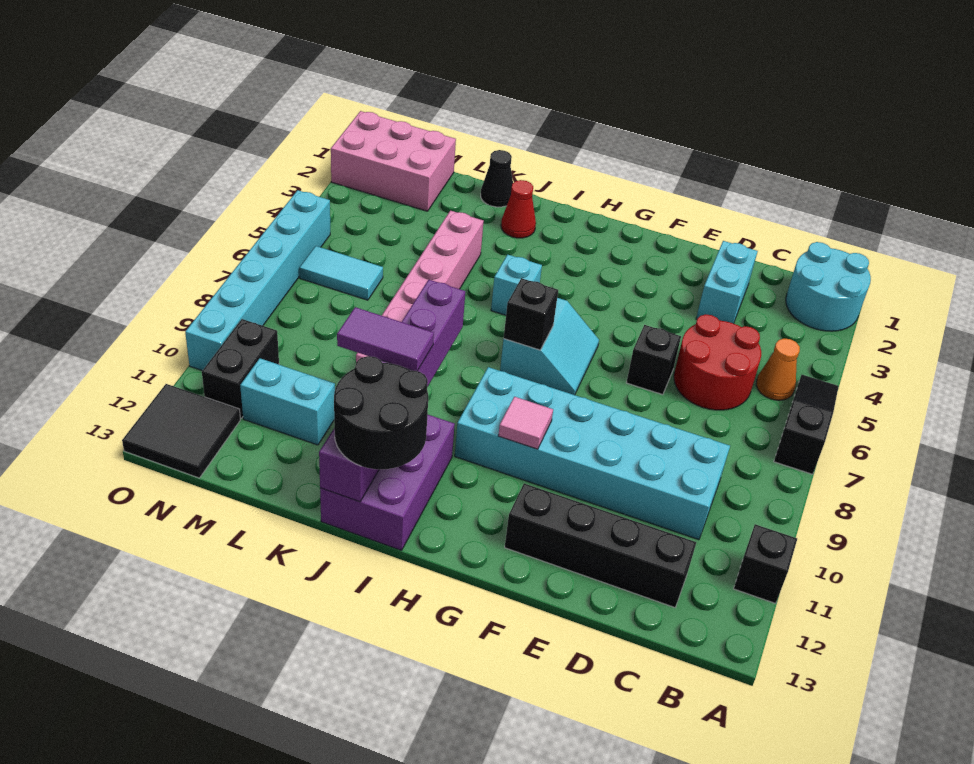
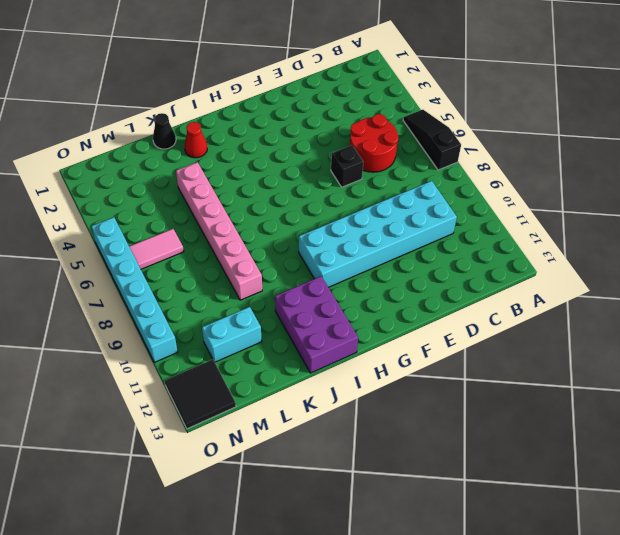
pink tile M6:N6 level 1 -> cyan tile M6:N6 level 1
none -> cyan round brick A1:B2 level 1
none -> black brick A11 level 1
none -> orange cone B5 level 1

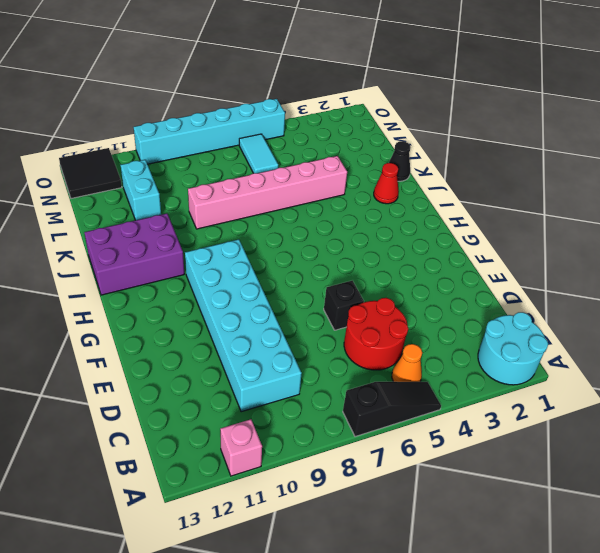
pink brick A11 level 1 -> black brick A11 level 1
none -> black brick C12:F12 level 1
none -> cyan brick D2:D3 level 1
none -> cyan slope G6:H7 level 1 top H

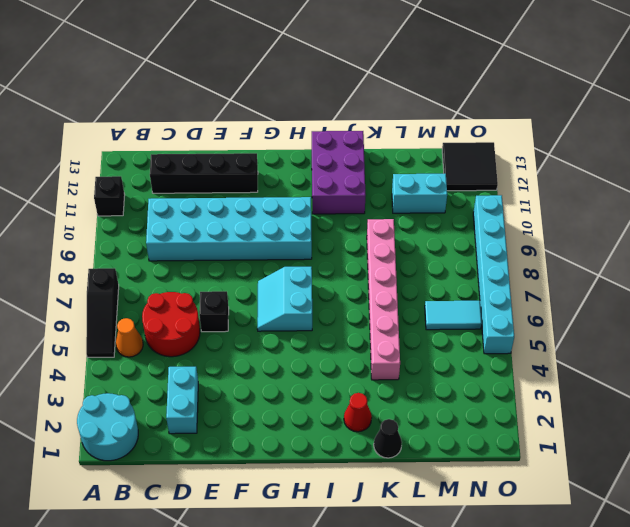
none -> cyan brick I5 level 1
none -> pink brick M1:O2 level 1
none -> black brick N10:N11 level 1

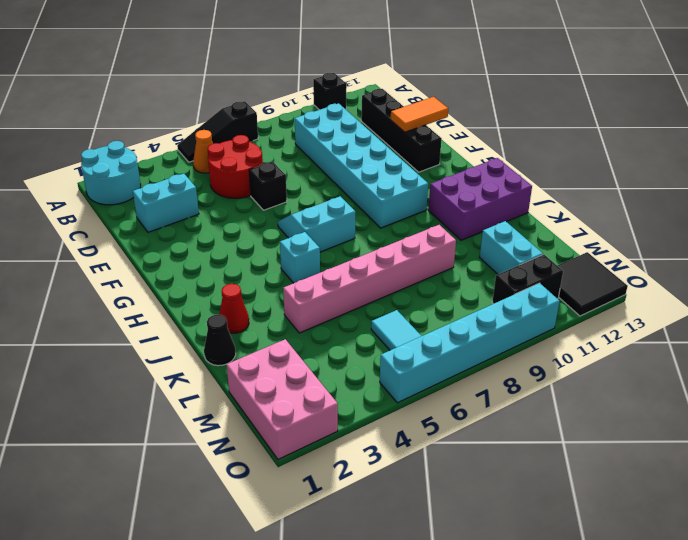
orange tile E12:E13 level 2 -> none
none -> pink tile G10 level 2
none -> black brick H7 level 2
none -> purple brick J8:J13 level 2

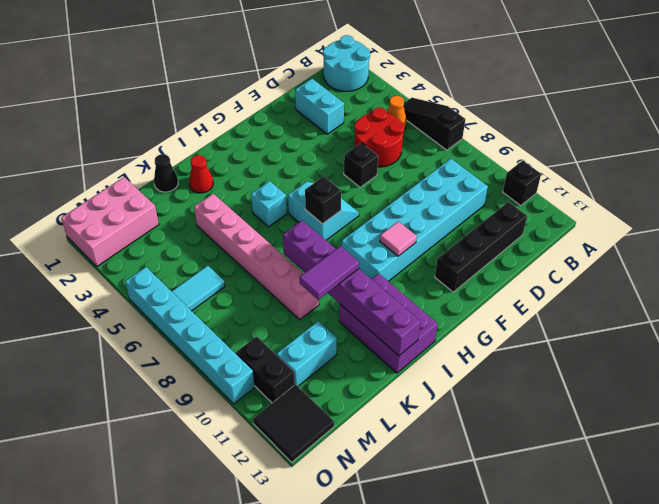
none -> black round brick I12:J13 level 3

